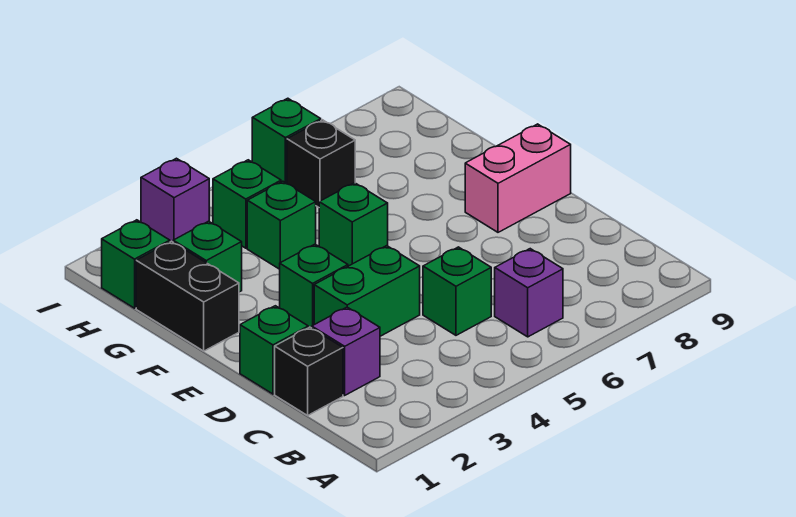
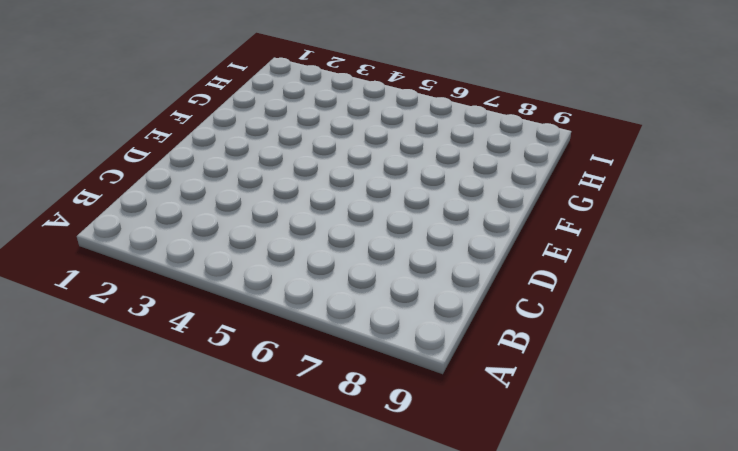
none -> purple brick B6 level 1
none -> black brick C1 level 1
none -> purple brick C2 level 1

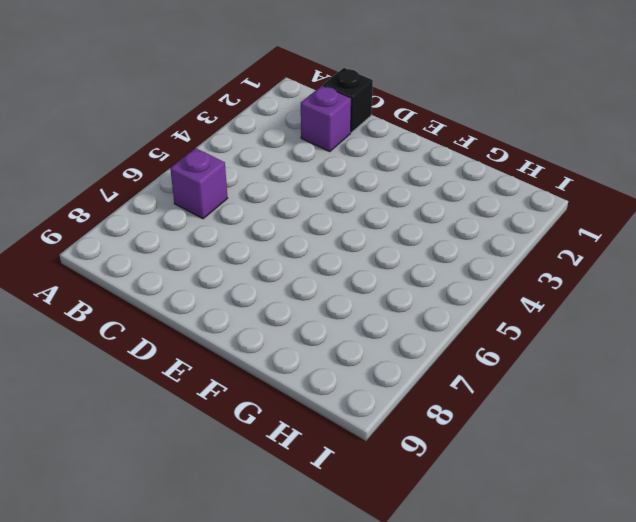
none -> green brick C5 level 1
none -> green brick D1 level 1
none -> green brick D3:D4 level 1

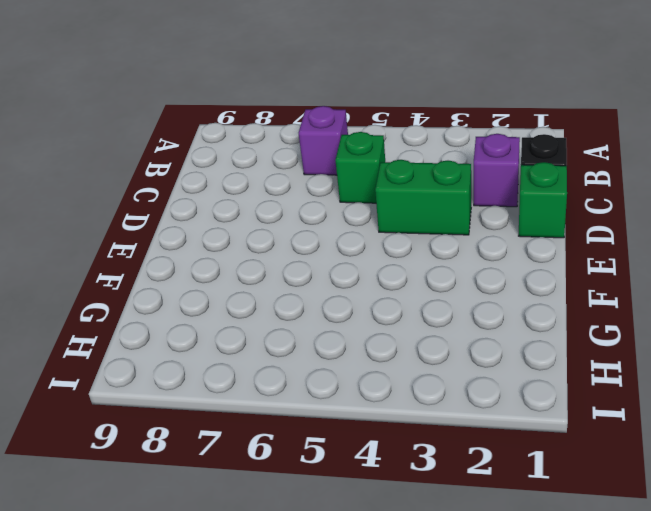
none -> green brick E3 level 1
none -> pink brick E8:E9 level 1
none -> black brick F1:G1 level 1

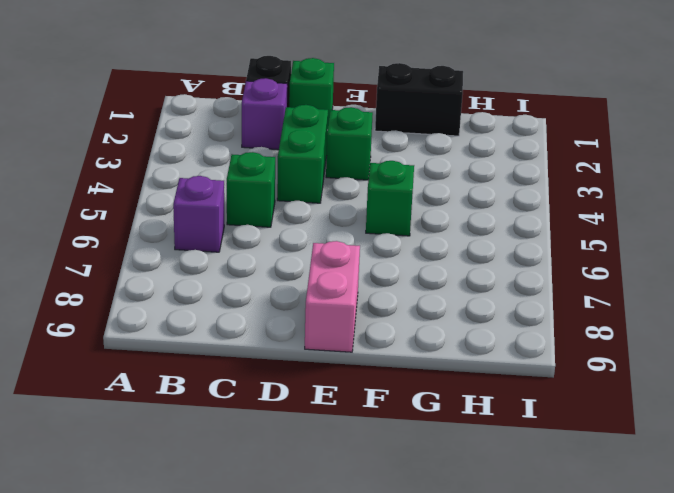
none -> green brick G2 level 1
none -> green brick G4 level 1
none -> green brick H1 level 1

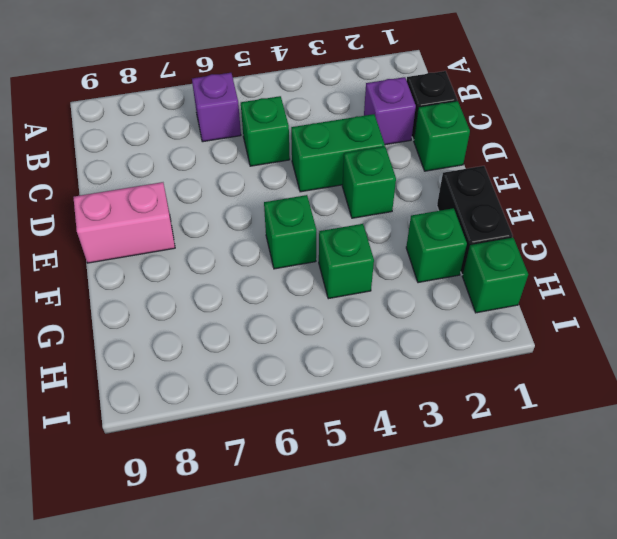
none -> green brick H4 level 1
none -> black brick H6 level 1
none -> purple brick I3 level 1

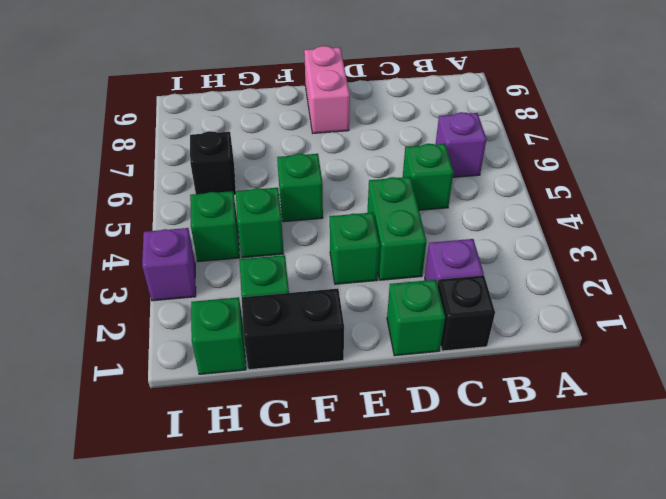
none -> green brick I6 level 1

